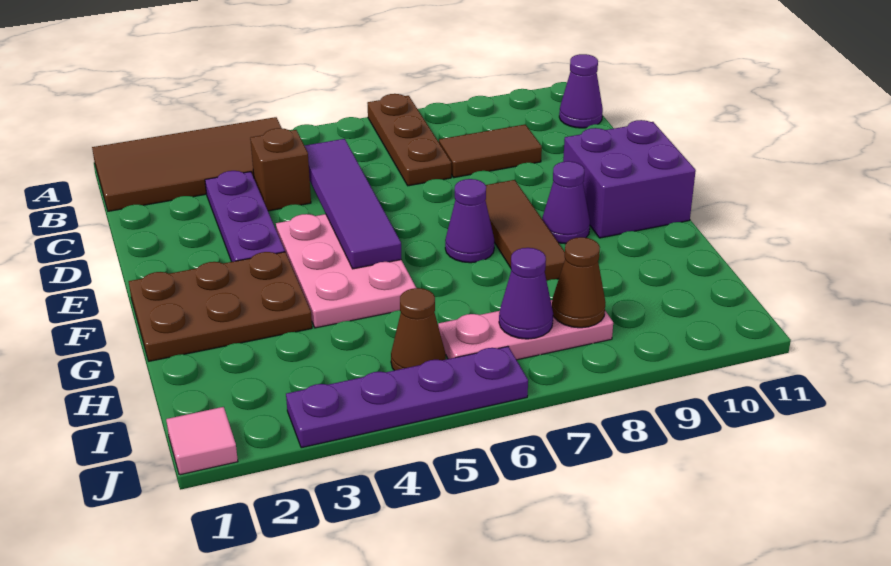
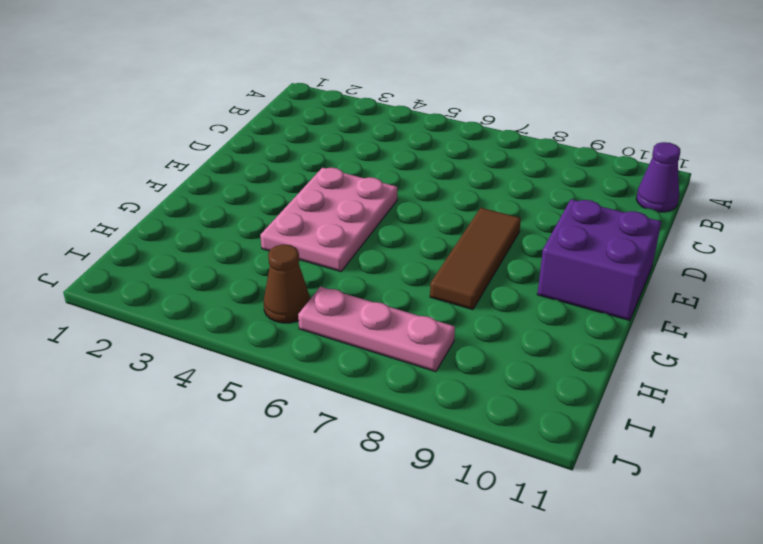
none -> brown tile A1:B4 level 1
none -> brown plate A7:C7 level 1
none -> purple plate C3:E3 level 1

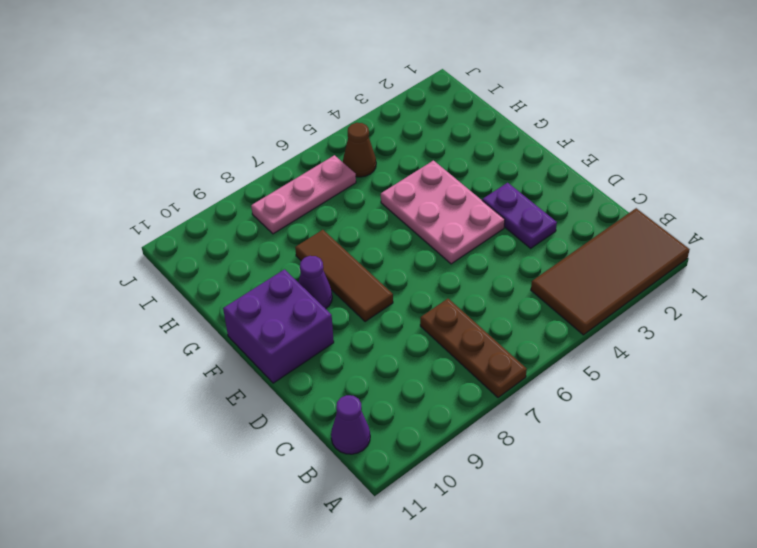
purple plate D3:E3 level 1 -> purple plate C3:E3 level 1
none -> brown brick C4 level 1
none -> brown tile C8:C9 level 1
none -> brown plate F1:G3 level 1

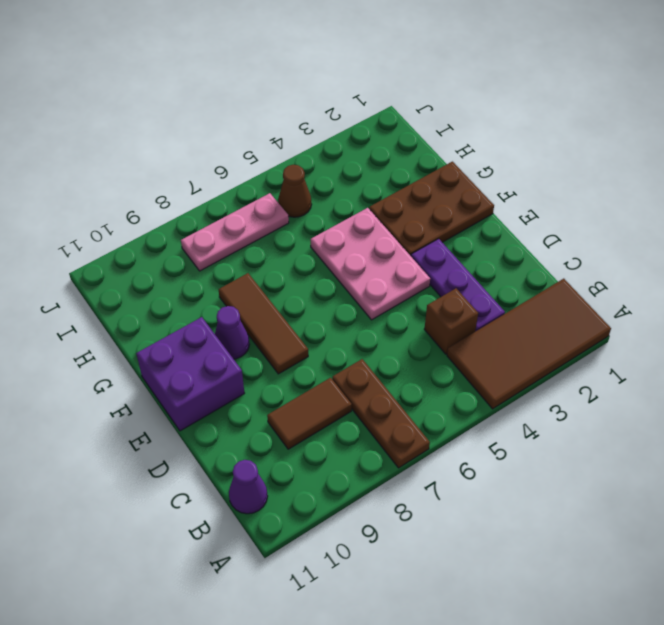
none -> purple cone F7 level 1
none -> pink tile J1 level 1
none -> purple plate J3:J6 level 1

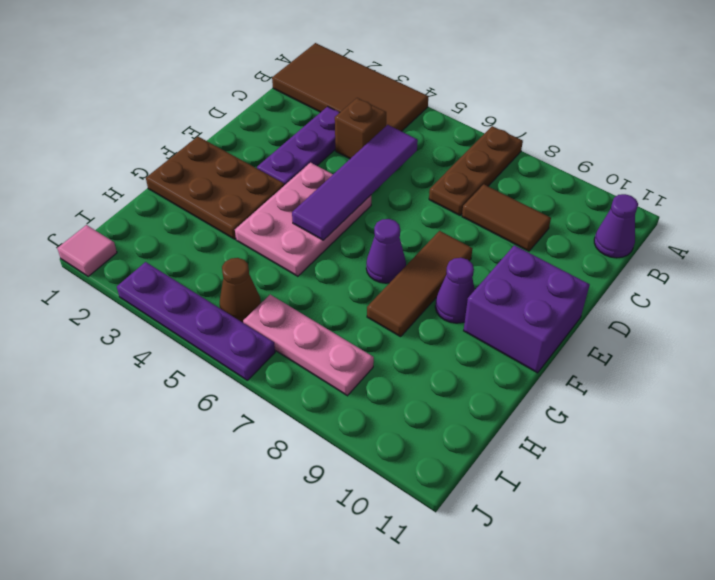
none -> purple cone I7 level 2
none -> brown cone I8 level 2

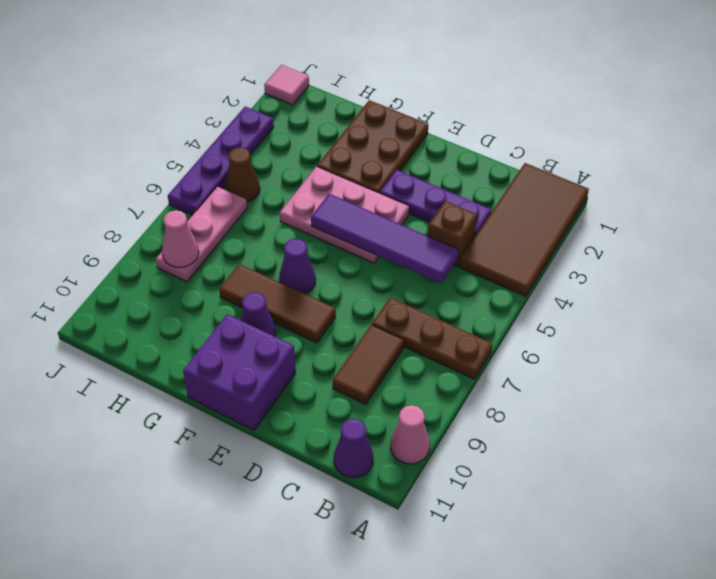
pink cone A10 level 1 -> none
pink cone I8 level 2 -> brown cone I8 level 2
none -> purple cone I7 level 2

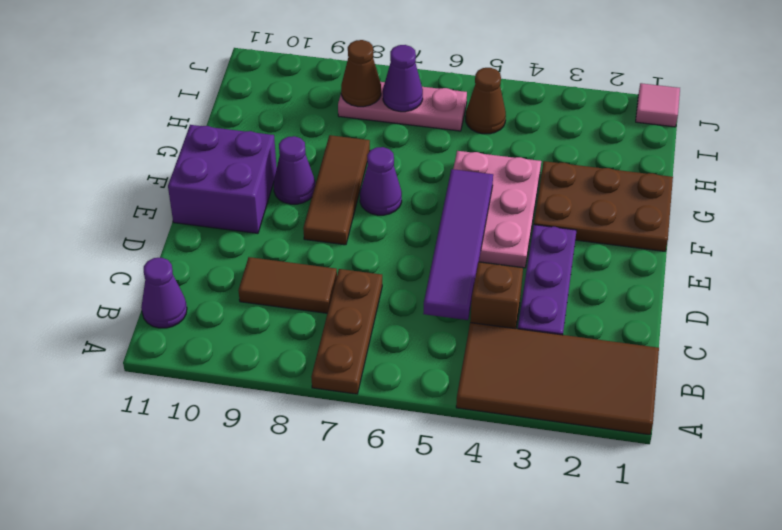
none -> purple plate J3:J6 level 1

